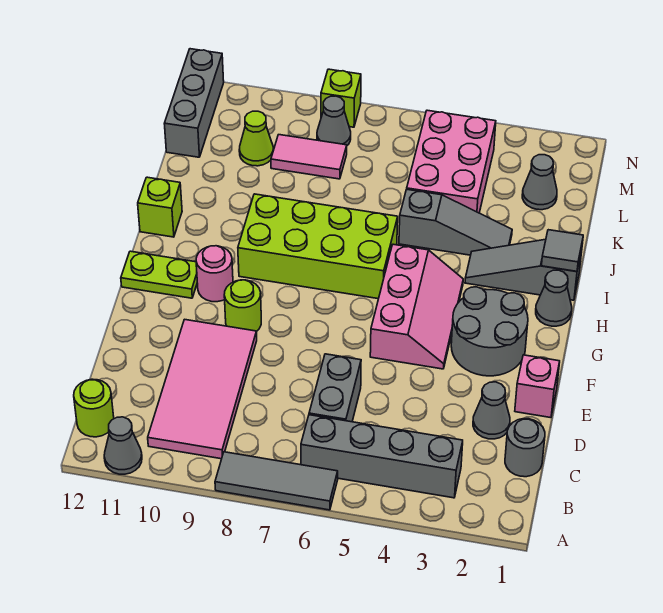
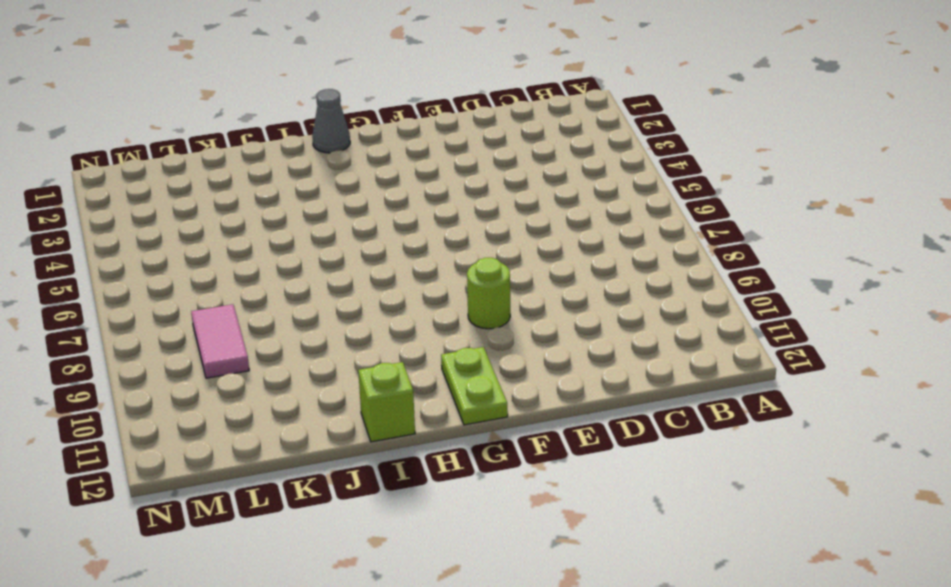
none -> grey tile A6:A8 level 1
none -> grey cone A11 level 1
none -> grey brick B3:B6 level 1

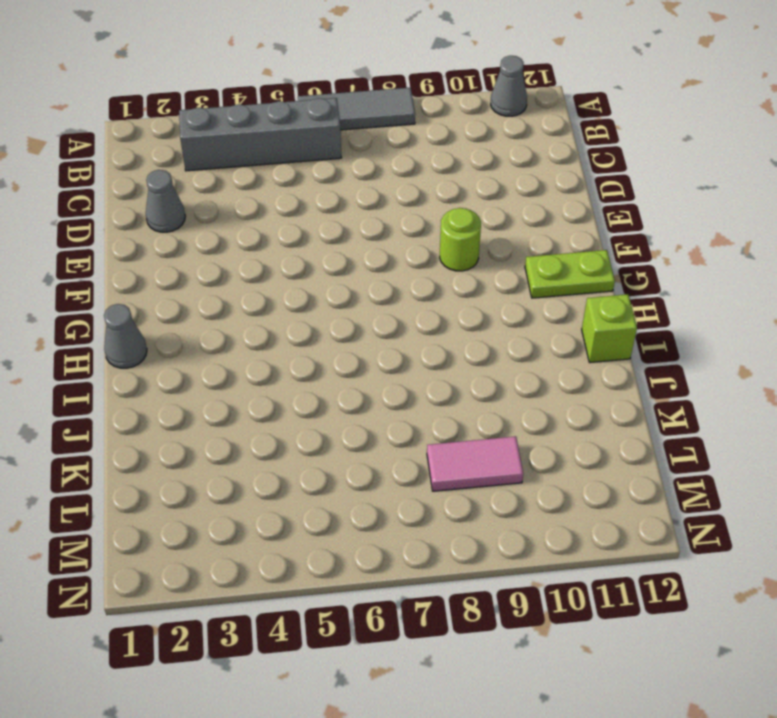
none -> pink tile B9:E10 level 1
none -> lime round brick B12 level 1
none -> grey round brick C1 level 1

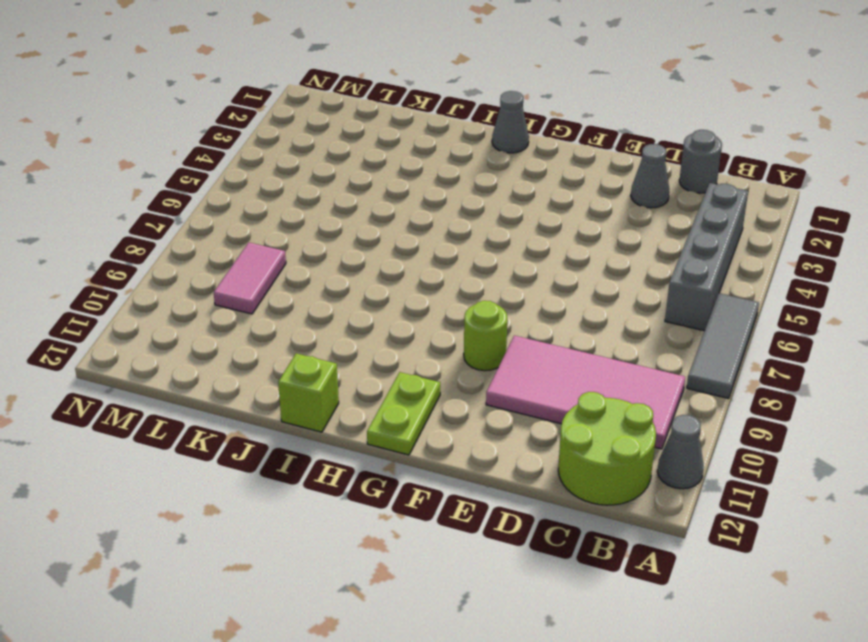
lime round brick B11:C12 level 1 -> lime round brick B12 level 1
none -> grey brick C6:D6 level 1
none -> pink brick E1 level 1
none -> grey round brick F2:G3 level 1

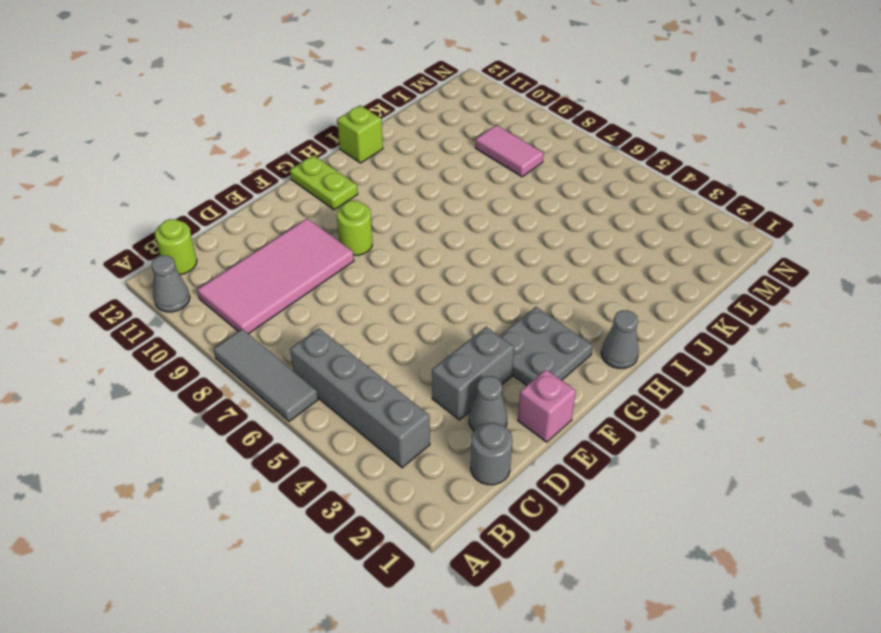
grey brick D3:E3 level 1 -> grey brick C6:D6 level 1
grey plate F2:G3 level 1 -> grey round brick F2:G3 level 1
none -> pink slope F4:H5 level 1 top 5
none -> pink round brick G10 level 1
none -> lime brick H6:I9 level 1

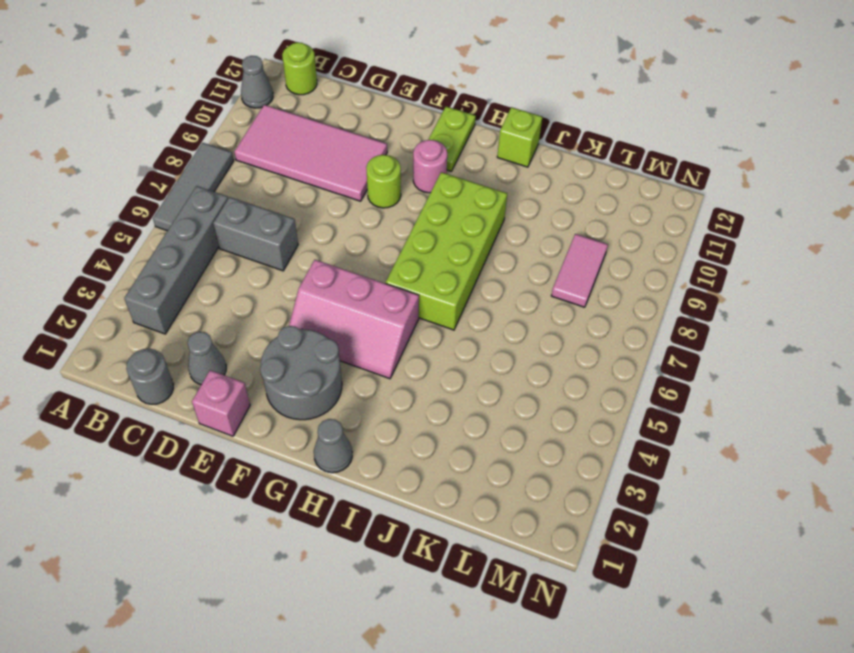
none -> grey slope I1:I3 level 1 top 1
none -> grey slope J3:J5 level 1 top 5
none -> pink brick K4:M5 level 1

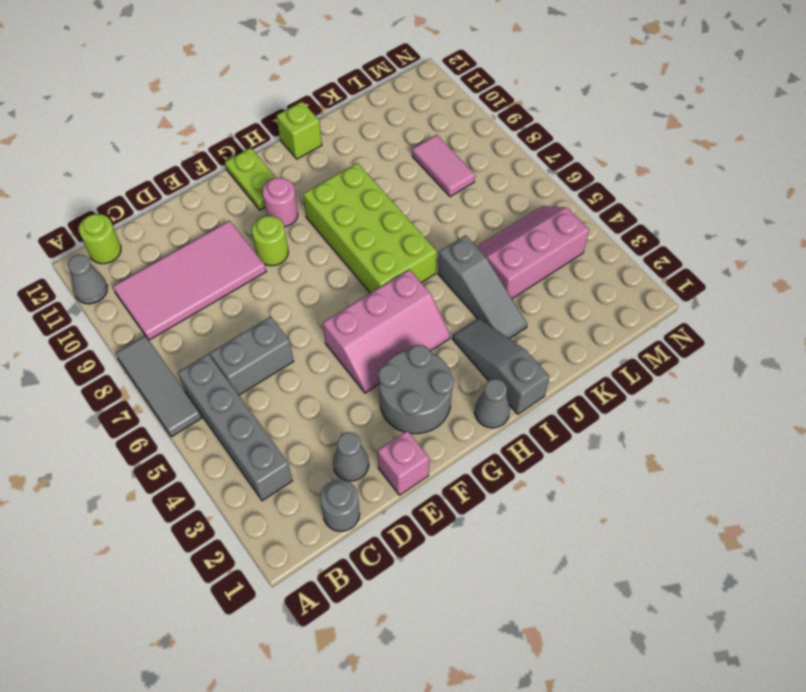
pink slope K4:M5 level 1 top 4 -> pink brick K4:M5 level 1
none -> grey cone L2 level 1
none -> lime cone L10 level 1
none -> grey brick L12:N12 level 1

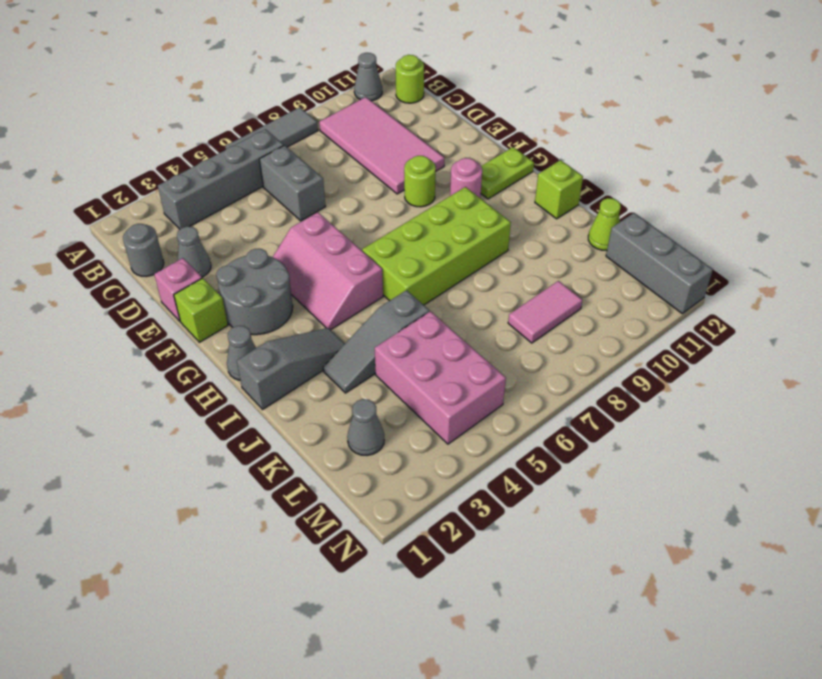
lime brick F1 level 1 -> lime brick N8 level 1
lime cone K12 level 1 -> lime cone L10 level 1
none -> grey cone M8 level 1
none -> grey tile I1 level 2

